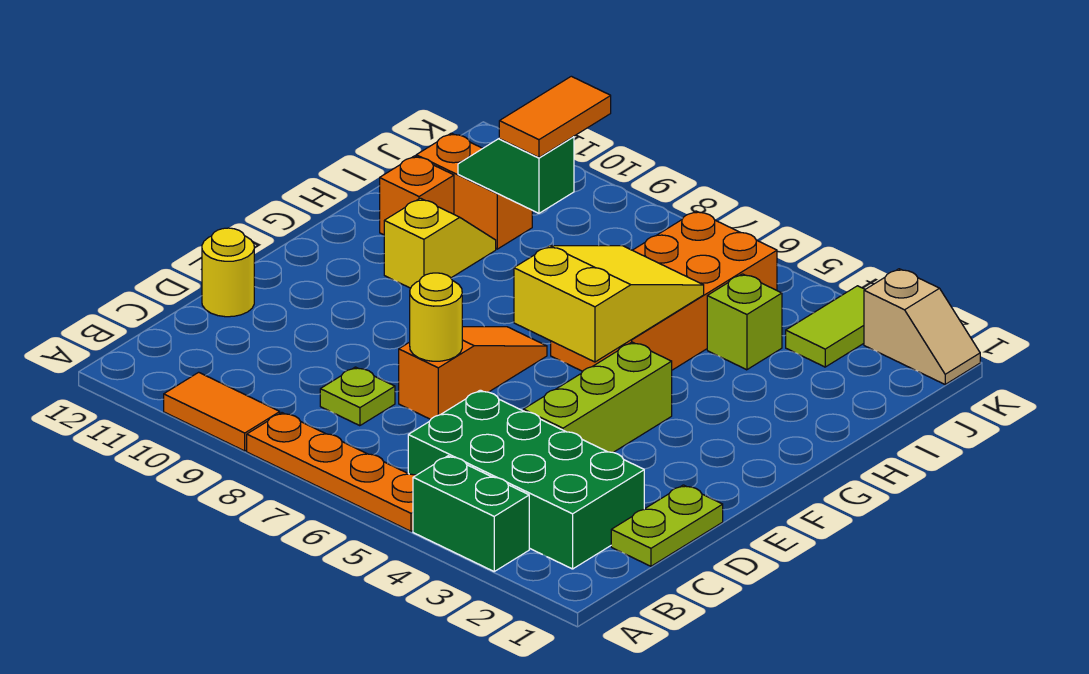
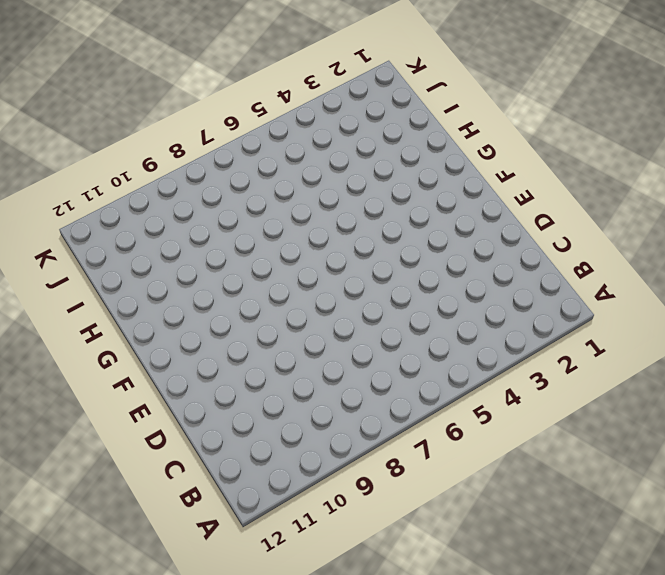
none -> green brick A3:A4 level 1
none -> orange plate A5:A8 level 1
none -> orange tile A9:A10 level 1

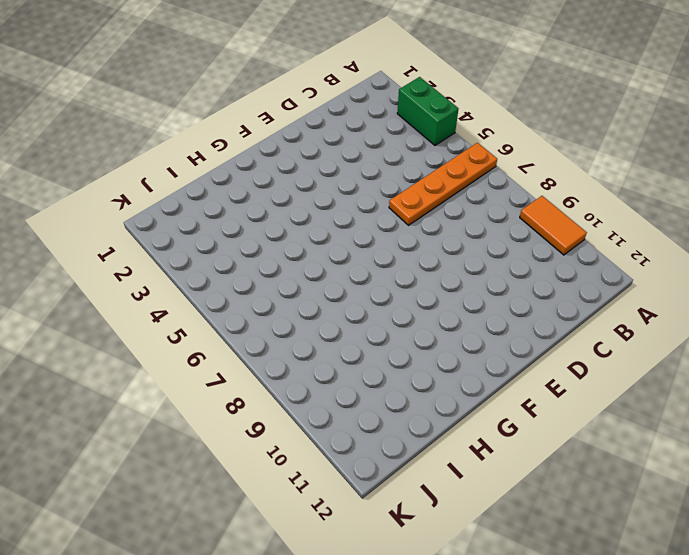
orange plate A6:D6 level 1 -> orange plate A5:A8 level 1
none -> green brick B2:C5 level 1
none -> lime plate C1:D1 level 1
none -> lime plate C8 level 1

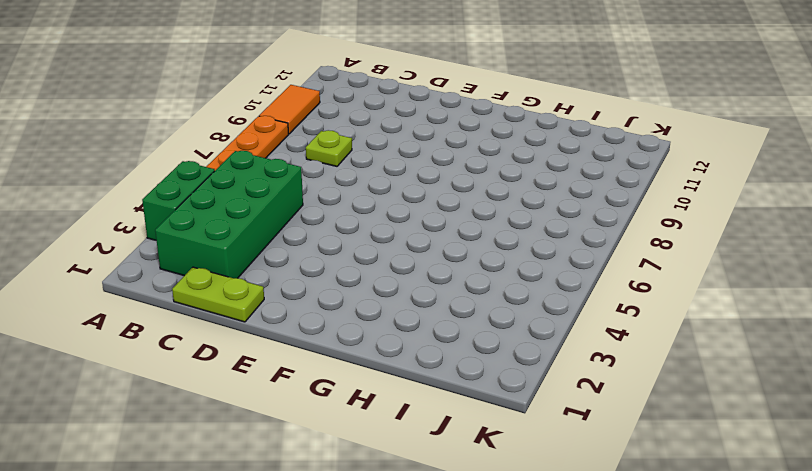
none -> lime brick D4:F4 level 1
none -> orange slope D7:F7 level 1 top D
none -> yellow round brick D12 level 1

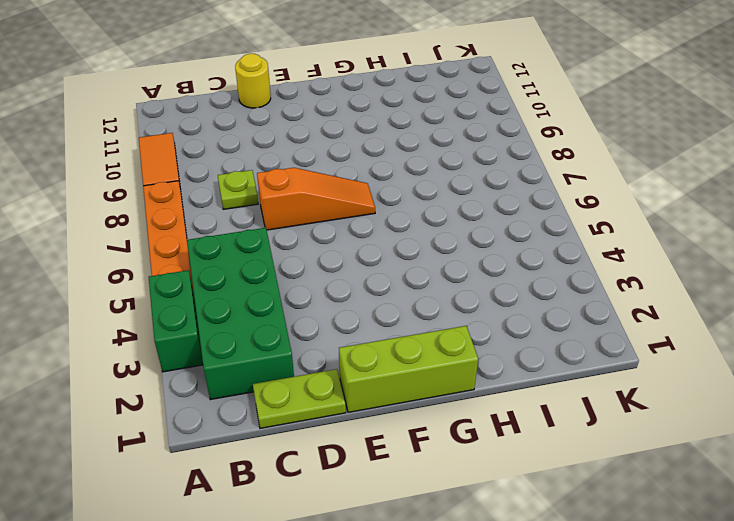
lime brick E1:G1 level 1 -> lime brick D4:F4 level 1
none -> orange brick G5:J6 level 1
none -> yellow slope G10:H10 level 1 top G
none -> orange brick H11 level 1

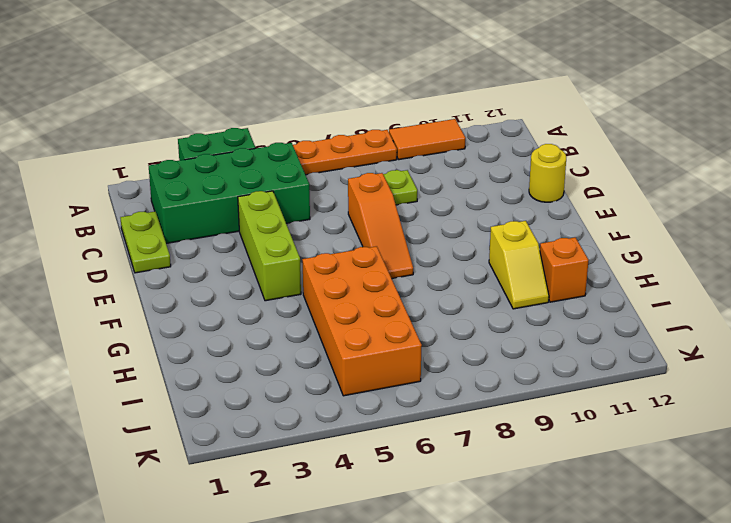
none -> lime brick I4 level 1
none -> orange brick I10:I11 level 1
none -> lime tile J3:K3 level 1

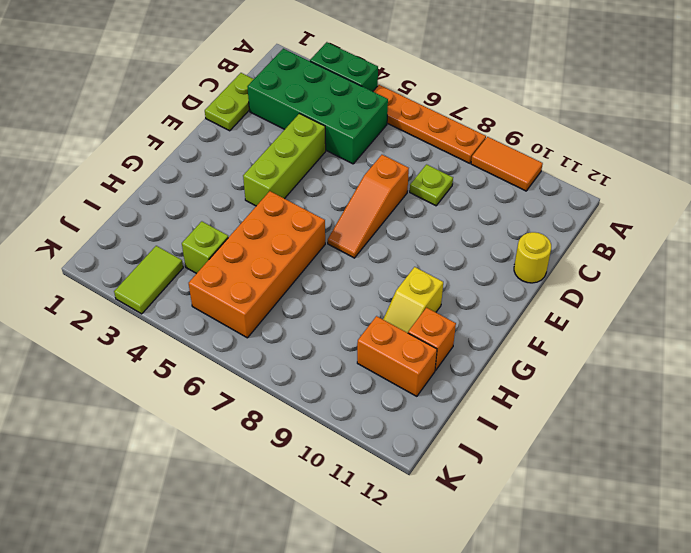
none -> tan slope K1:K2 level 1 top 2
none -> yellow round brick D7 level 2
none -> yellow slope F5:H6 level 2 top F

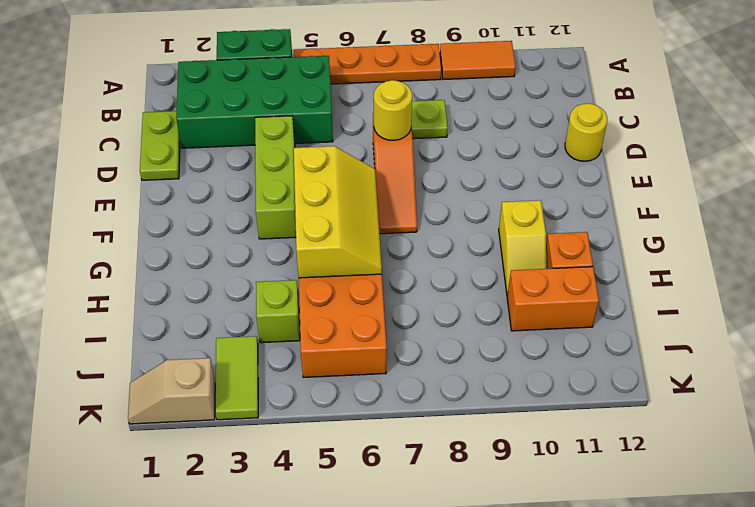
yellow slope F5:H6 level 2 top 5 -> yellow slope F5:H6 level 2 top F
none -> green slope I9:I10 level 2 top 9
none -> orange tile I9:J9 level 3

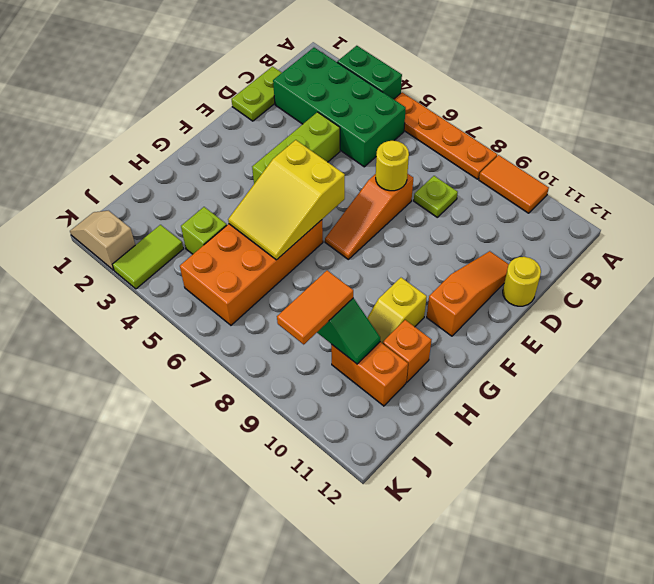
orange slope D11:F11 level 1 top F -> none

